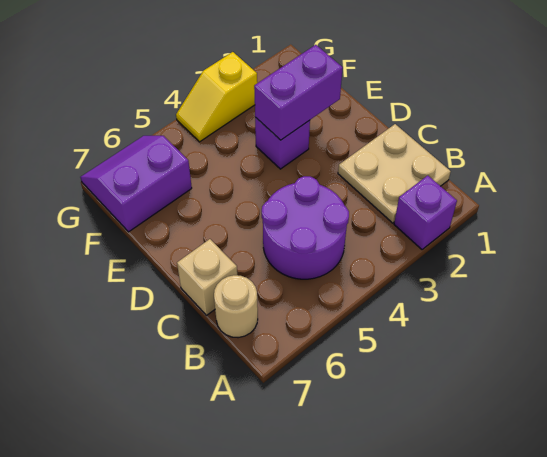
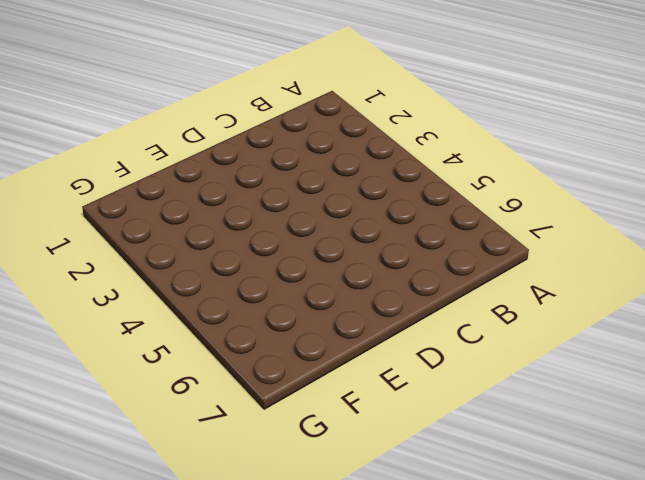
none -> purple brick A2 level 1
none -> tan plate B1:C2 level 1

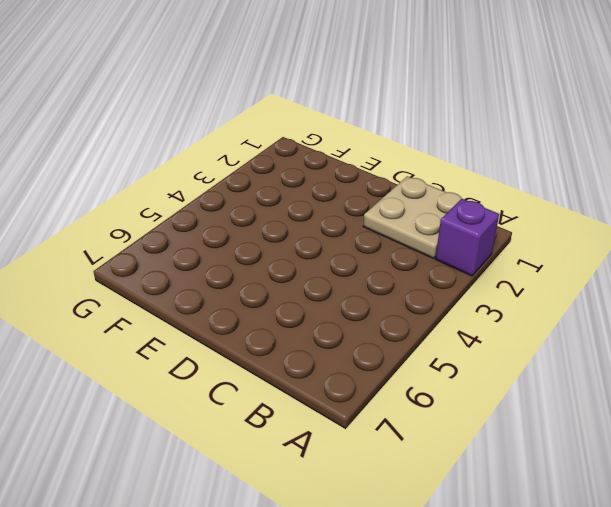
none -> purple round brick B4:C5 level 1
none -> tan round brick B7 level 1

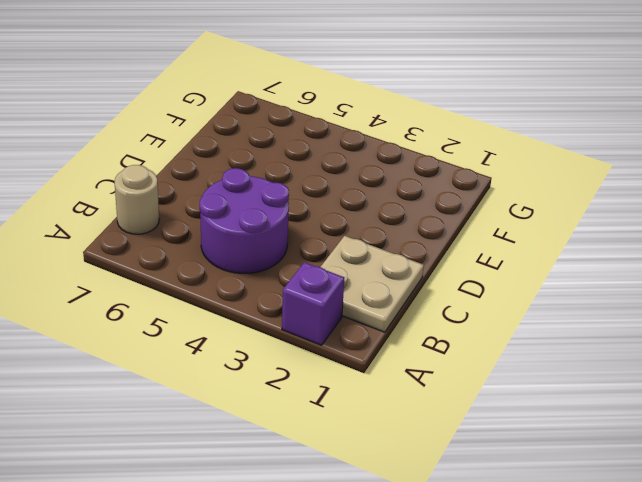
none -> tan brick C7 level 1
none -> purple brick E3 level 1

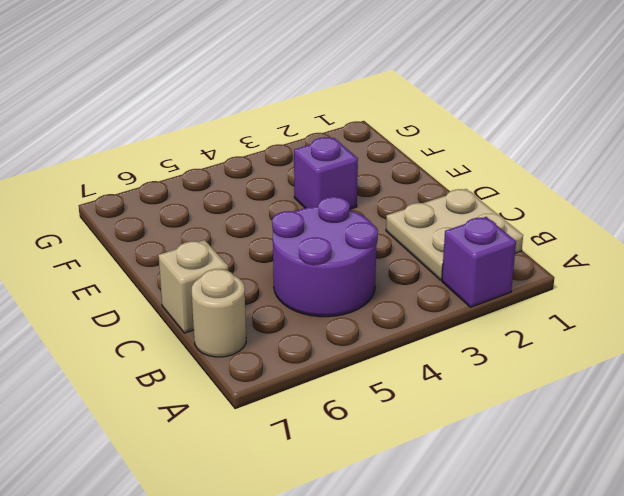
none -> purple slope F6:G7 level 1 top F
none -> yellow slope G3:G4 level 1 top 3

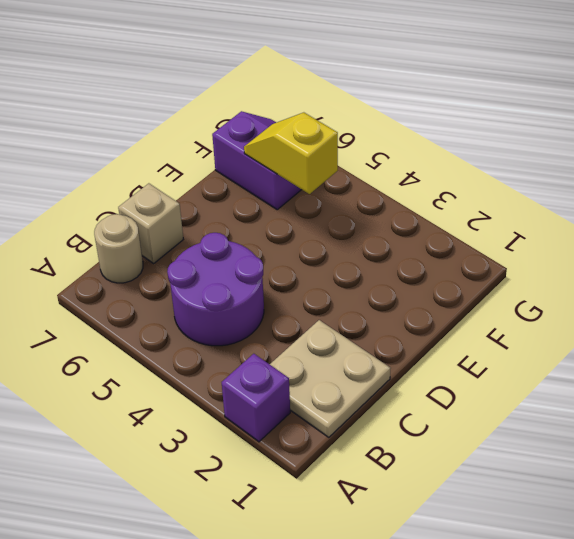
yellow slope F5:F6 level 2 top 5 -> yellow slope G3:G4 level 1 top 3
none -> purple brick E3 level 1
none -> purple brick E2:E3 level 2

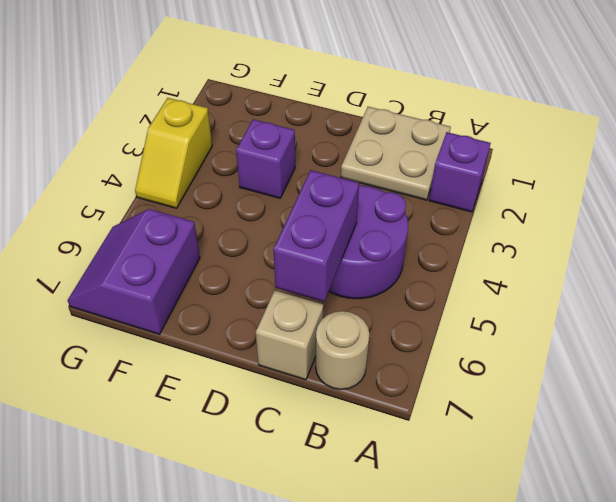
purple brick C5:C6 level 2 -> purple brick E2:E3 level 2

